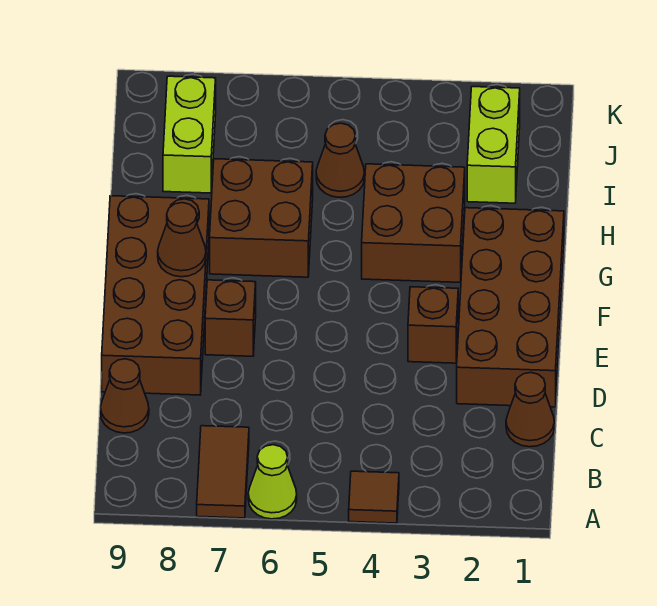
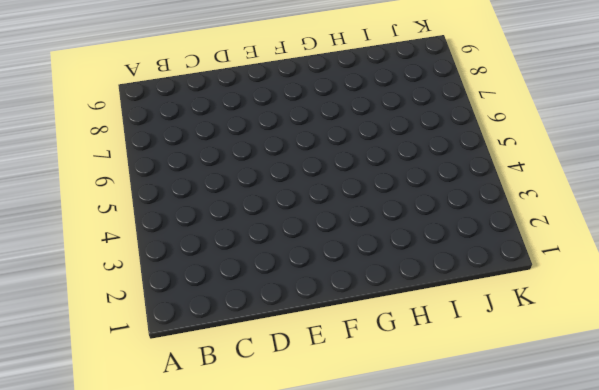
none -> brown tile A4 level 1
none -> lime cone A6 level 1
none -> brown tile A7:B7 level 1

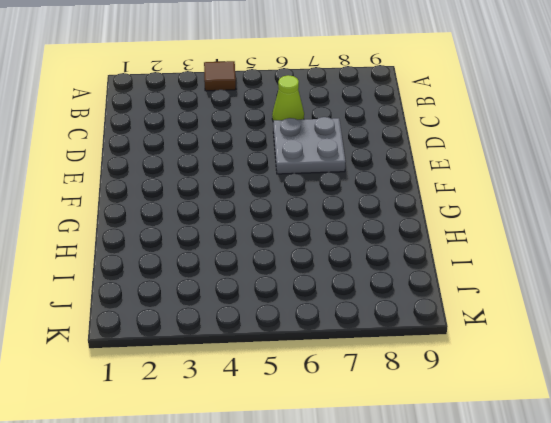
lime cone C6 level 1 -> lime cone A6 level 1
grey plate D6:E7 level 1 -> brown brick E7 level 1
none -> brown tile A7:B7 level 1
none -> brown cone C1 level 1
none -> brown cone C9 level 1

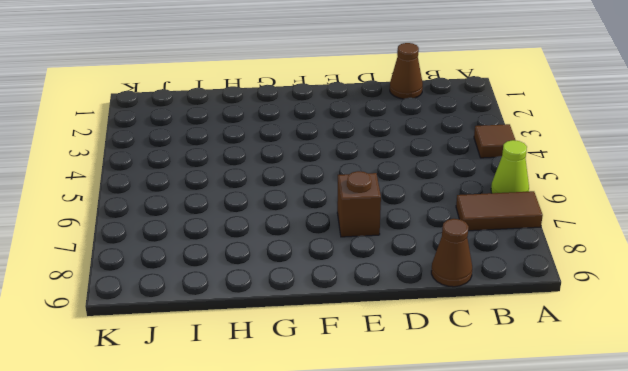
none -> brown brick D1:G2 level 1
none -> brown brick D8:G9 level 1
none -> brown brick E3 level 1

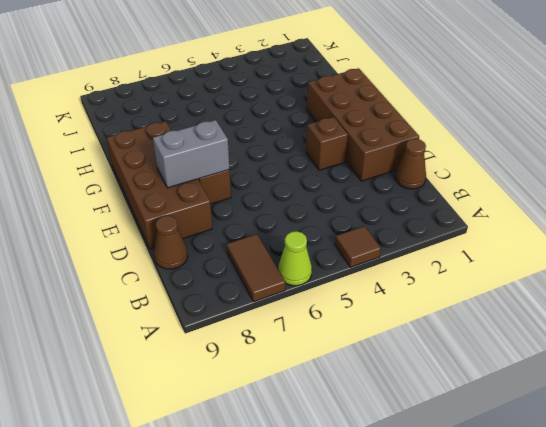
grey brick E7:E8 level 2 -> none
none -> brown brick G3:H4 level 1
none -> brown brick G6:H7 level 1
none -> lime brick I2:J2 level 1

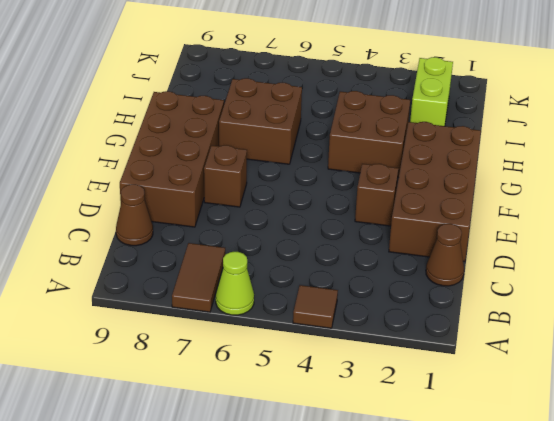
none -> brown cone I5 level 1
none -> lime brick I8:J8 level 1
none -> brown cone F8 level 2

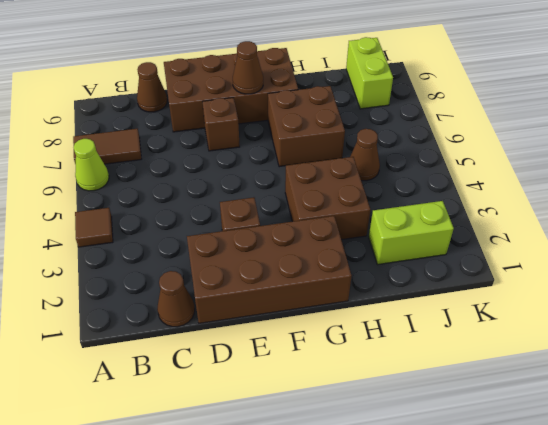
lime brick J8:J9 level 1 -> lime brick I8:J8 level 1

